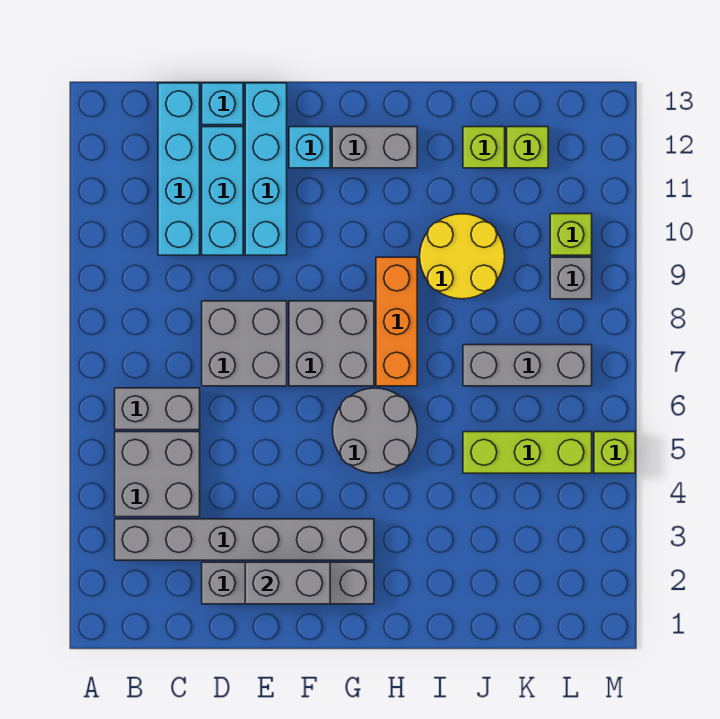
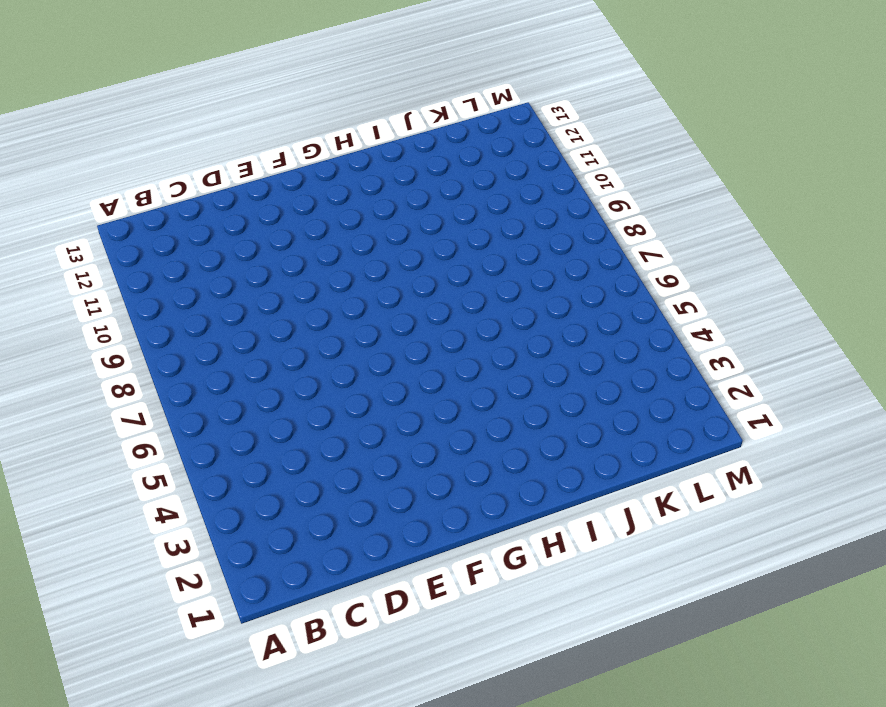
none -> grey brick B3:G3 level 1
none -> grey brick B4:C5 level 1
none -> grey brick B6:C6 level 1

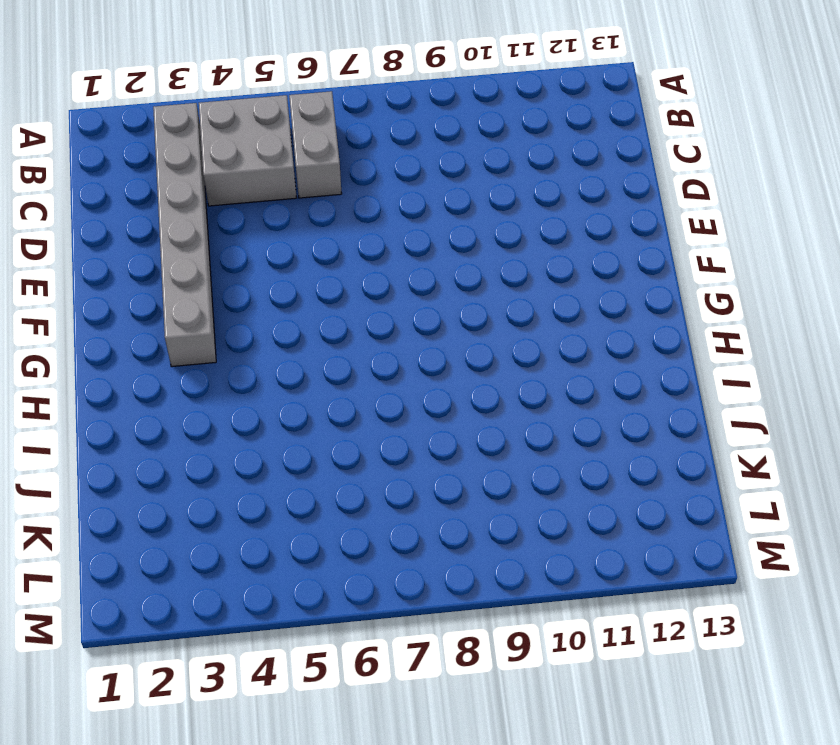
none -> cyan brick C10:C13 level 1
none -> grey brick D2:G2 level 1
none -> grey brick D7:E8 level 1

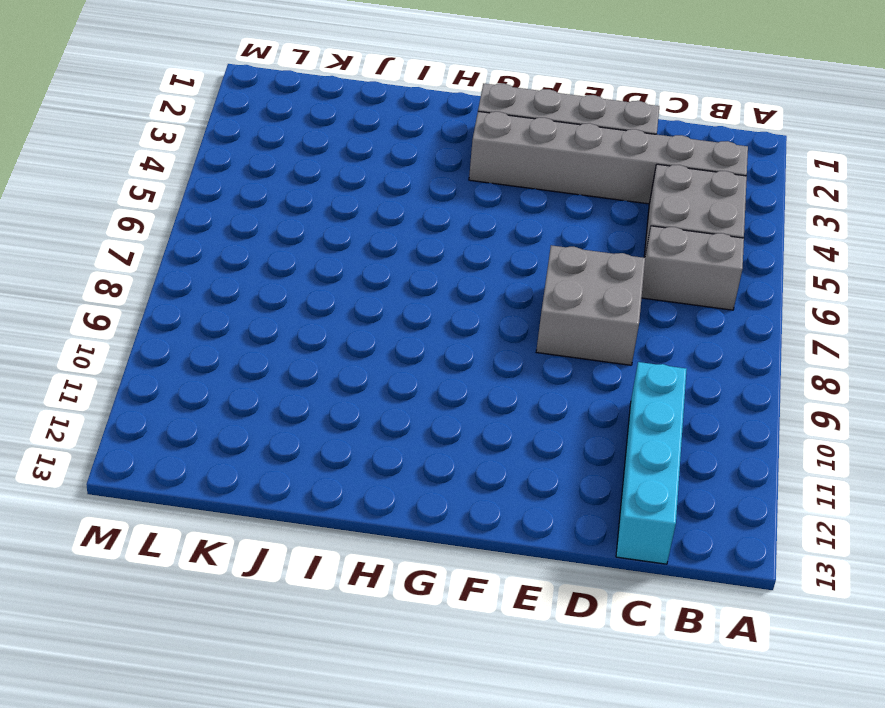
none -> cyan brick D10:D12 level 1
none -> cyan brick D13 level 1
none -> cyan brick E10:E13 level 1

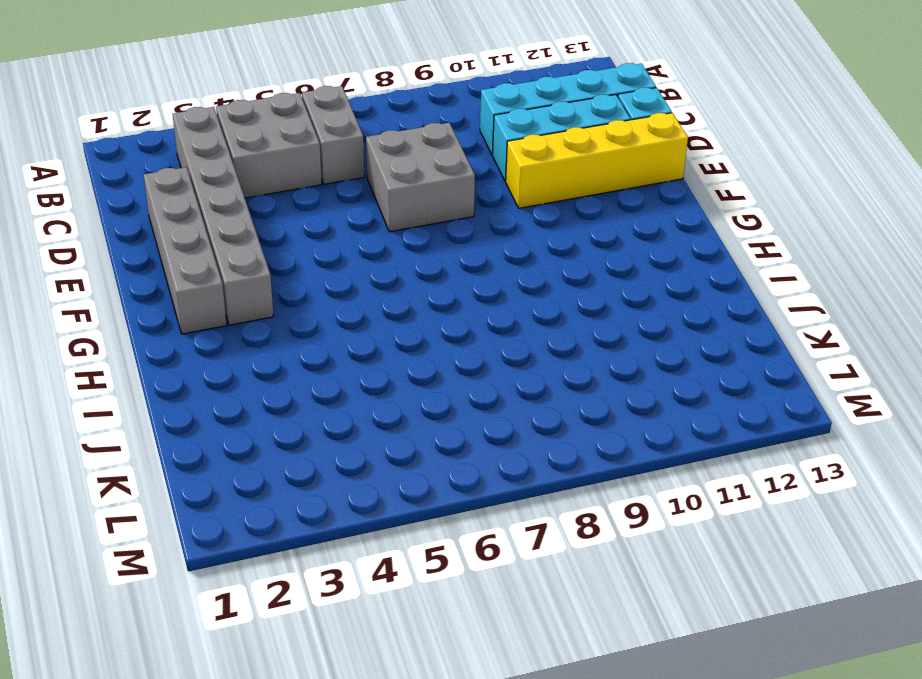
yellow brick E10:E13 level 1 -> cyan brick E10:E13 level 1
none -> grey brick F7:G8 level 1
none -> cyan brick F12 level 1
none -> grey round brick G5:H6 level 1

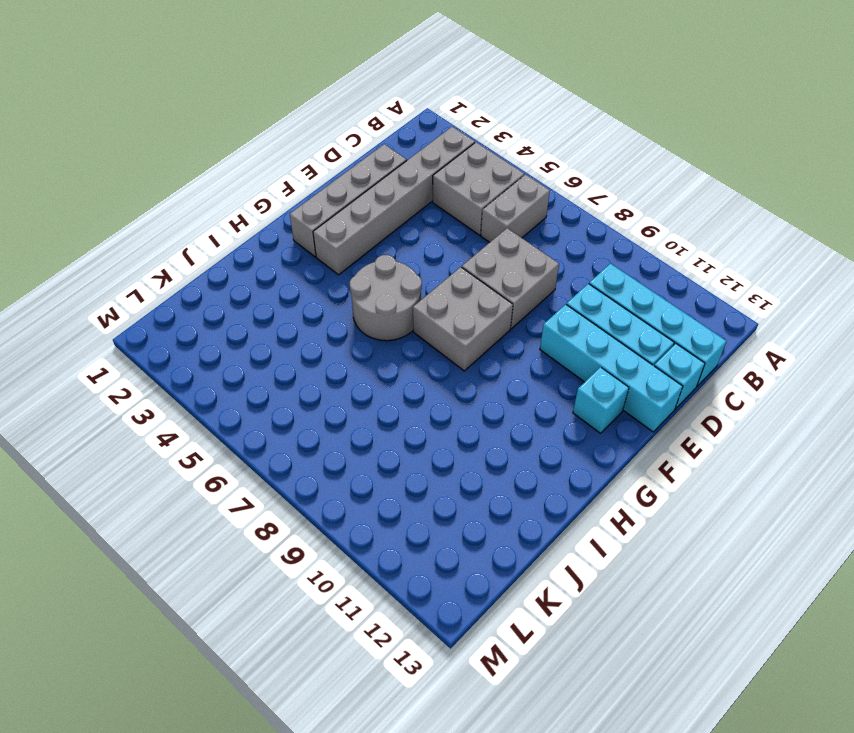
none -> grey brick G12:H12 level 1
none -> orange brick H7:H9 level 1
none -> yellow round brick I9:J10 level 1

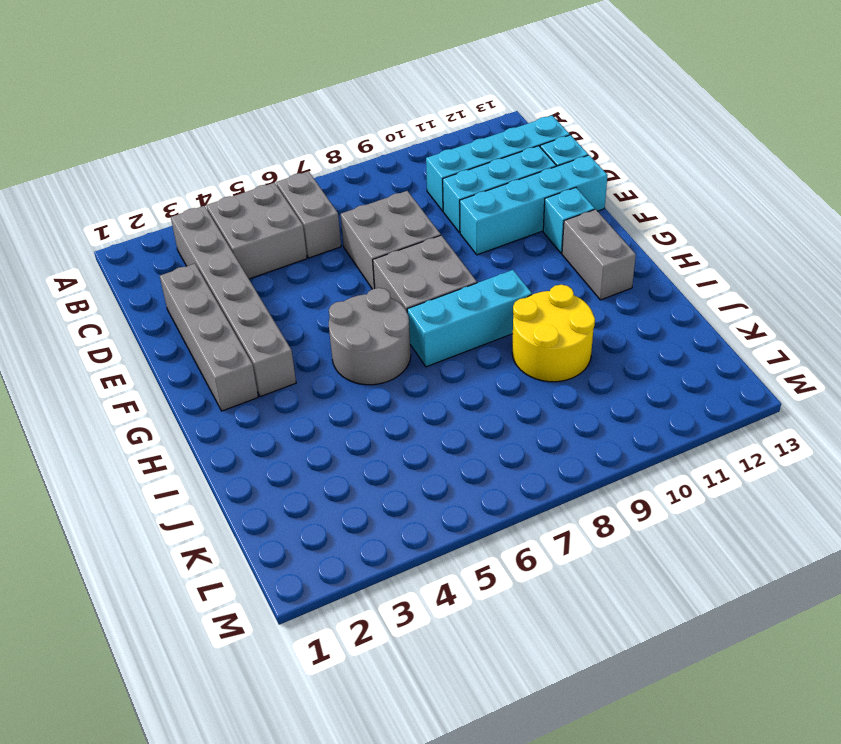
cyan brick H7:H9 level 1 -> orange brick H7:H9 level 1
none -> lime brick J5:L5 level 1
none -> grey brick J7:L7 level 1
none -> lime brick J12 level 1

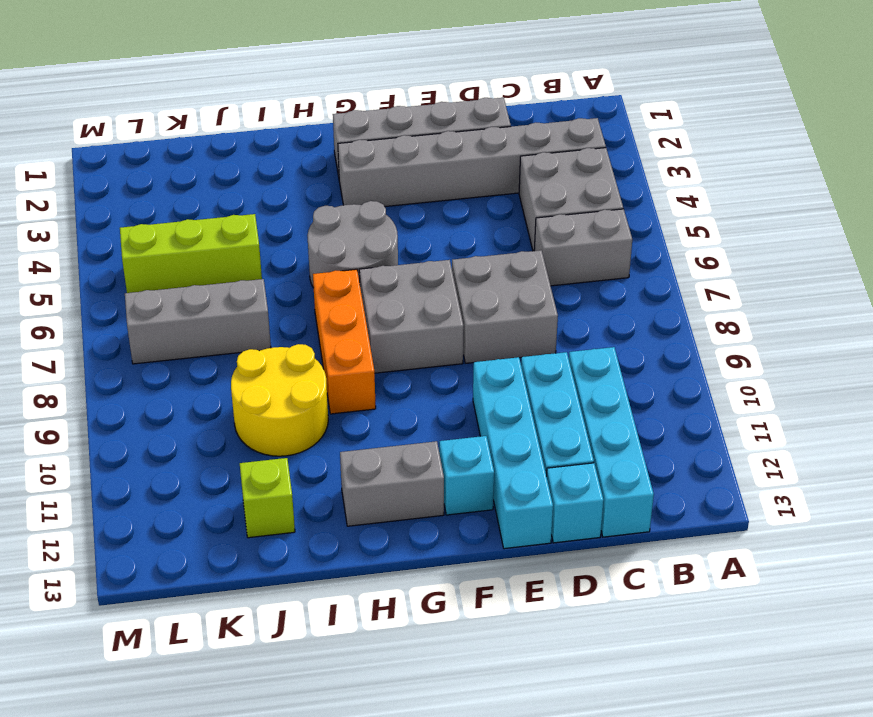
none -> lime brick K12 level 1
none -> grey brick L9 level 1
none -> lime brick L10 level 1

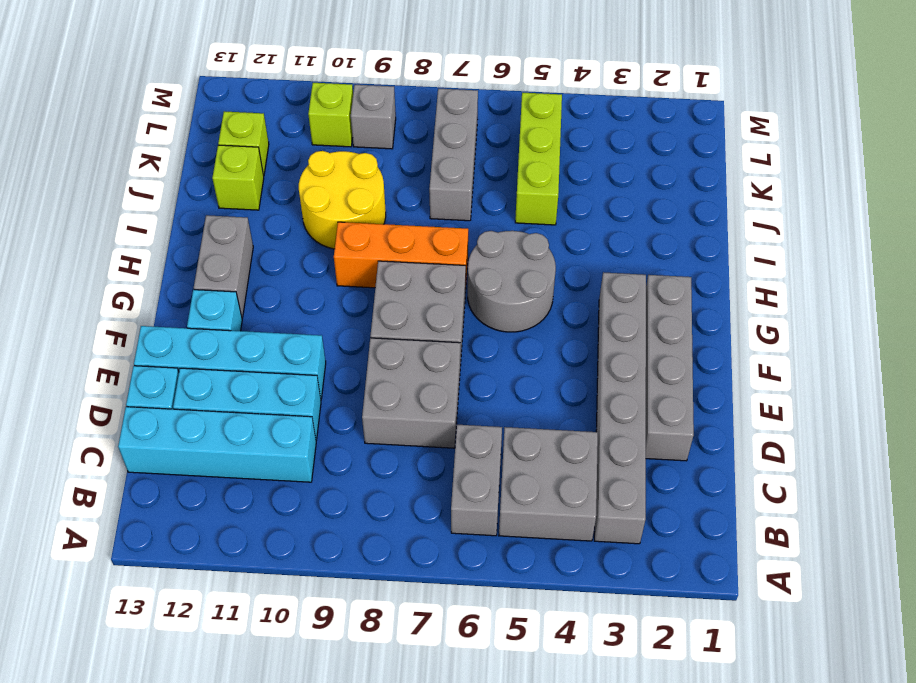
none -> lime brick M5 level 1
none -> grey brick E2:F2 level 2

